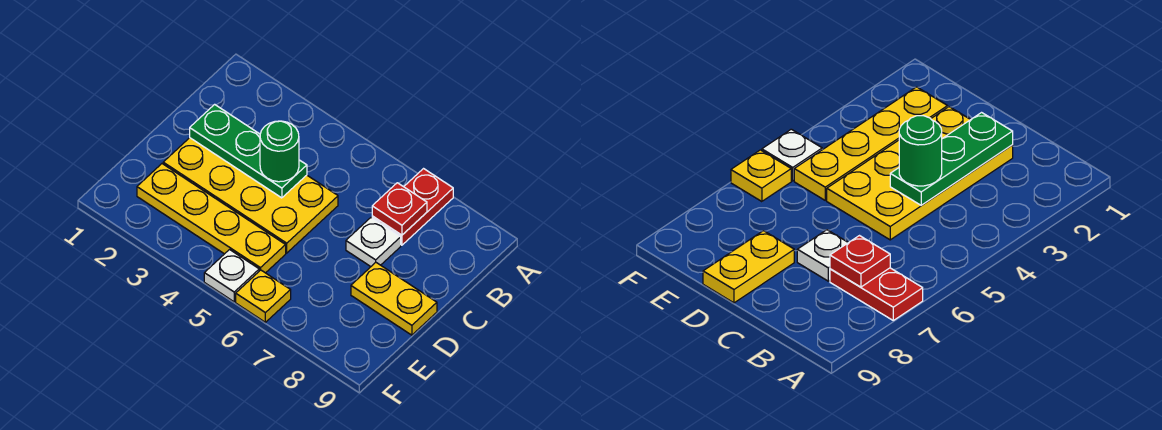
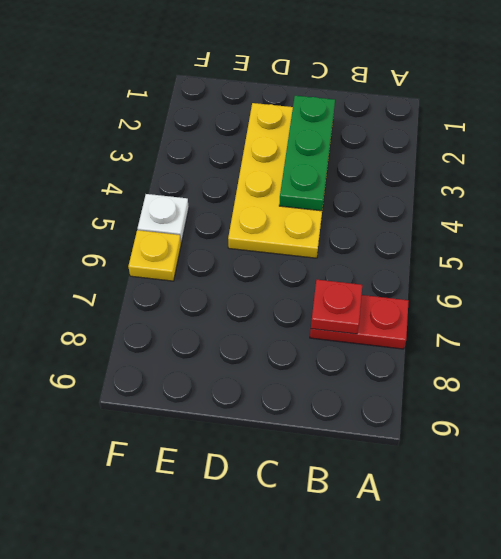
none -> white plate C7 level 1
none -> yellow plate D8:D9 level 1

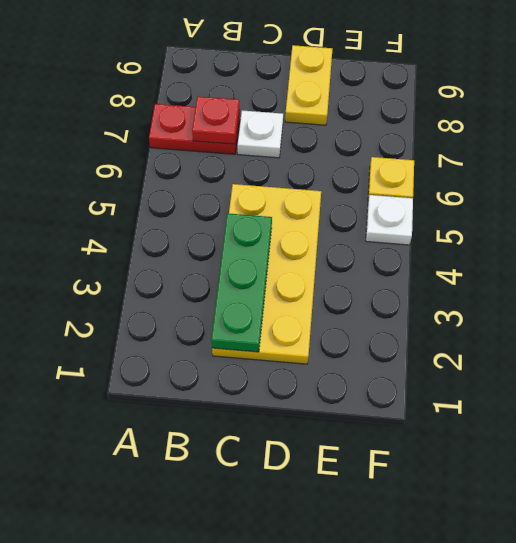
none -> yellow plate E2:E5 level 1
none -> green round brick C4 level 3

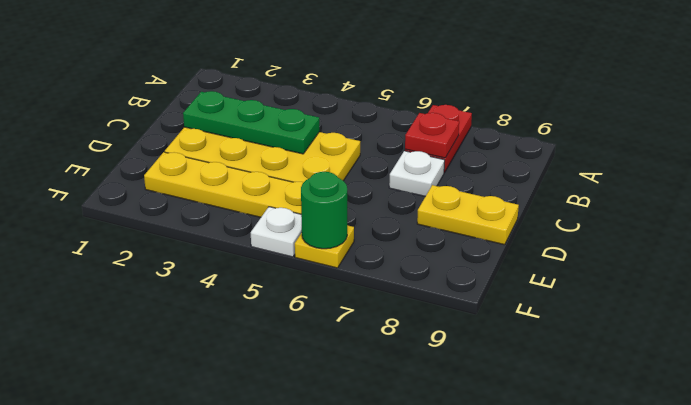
green round brick F6 level 2 -> green round brick C4 level 3

